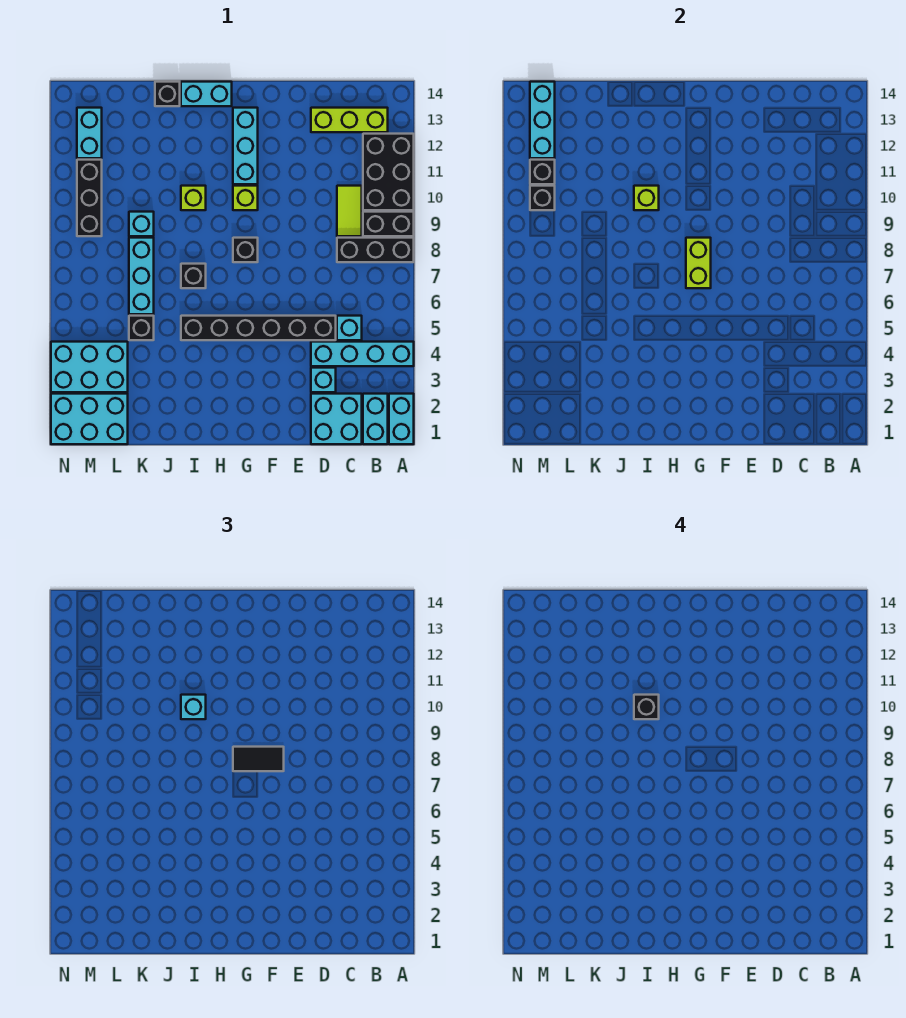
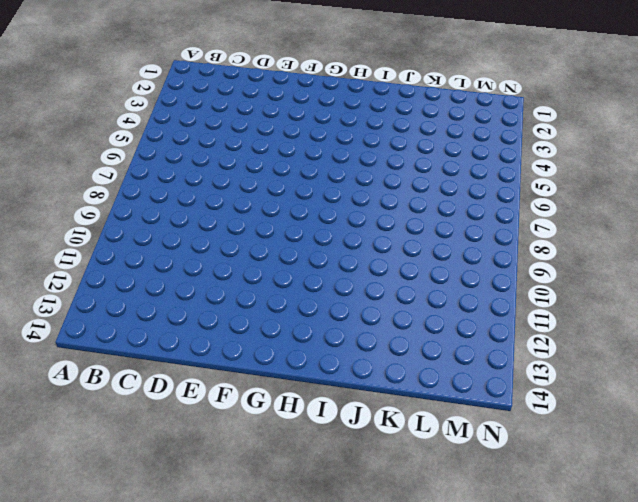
none -> cyan brick A1:A2 level 1
none -> cyan brick A4:D4 level 1
none -> black brick A8:C8 level 1
none -> black brick A9:B9 level 1

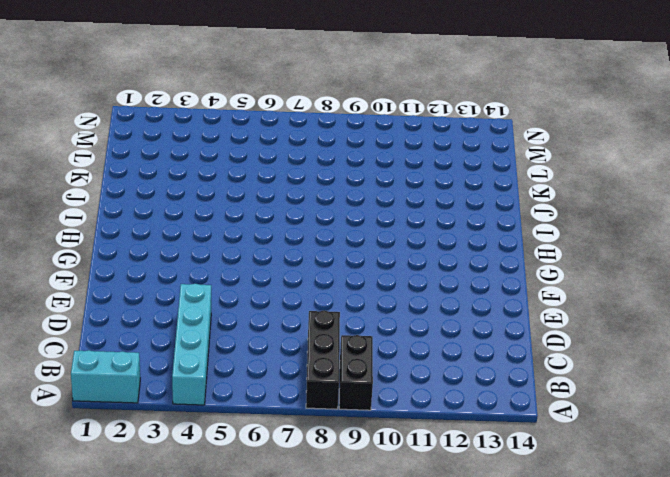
none -> black brick A10:B12 level 1
none -> cyan brick B1:B2 level 1
none -> lime brick B13:D13 level 1
none -> cyan brick C1:D2 level 1

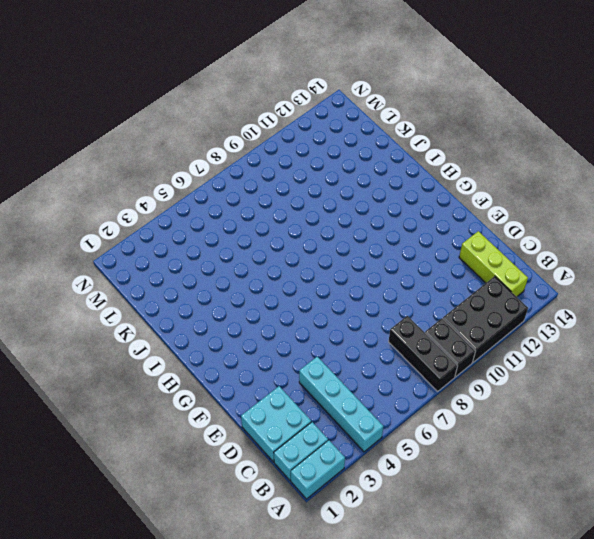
none -> cyan brick C5 level 1
none -> lime tile C9:C10 level 1
none -> cyan brick D3 level 1
none -> black brick D5:I5 level 1

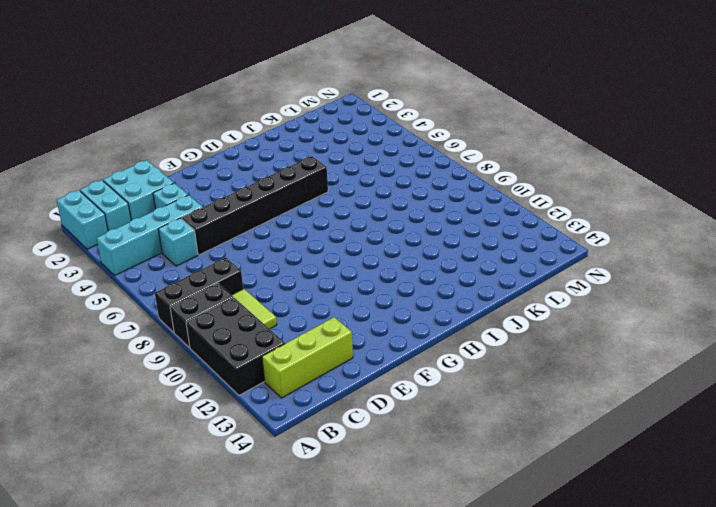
none -> black brick G8 level 1
none -> lime brick G10 level 1
none -> cyan brick G11:G13 level 1
none -> cyan brick H14:I14 level 1

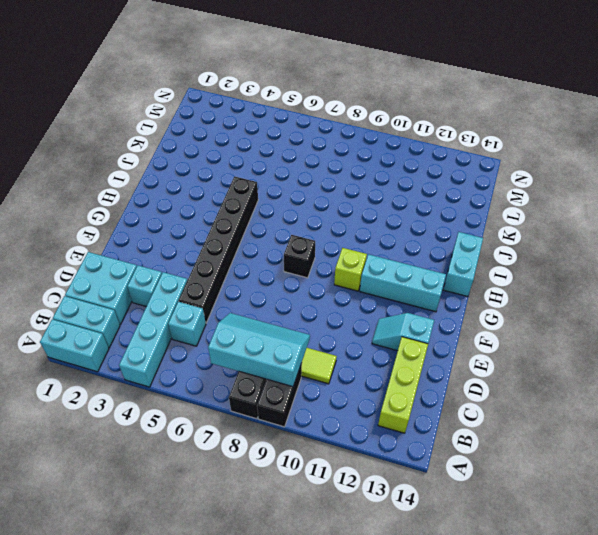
cyan slope B7:C9 level 2 top B -> none
cyan slope E12:E13 level 1 top 13 -> none
none -> black brick A10:B12 level 1
none -> black brick I7 level 1
none -> lime brick I10 level 1
none -> black brick J14 level 1

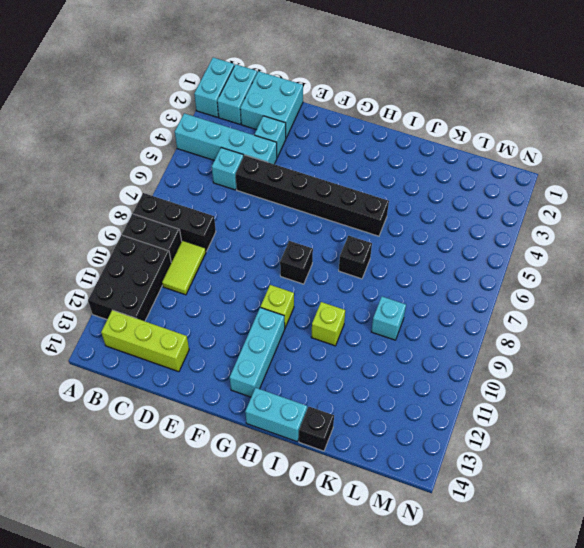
none -> black brick K5 level 1
none -> cyan brick K6:K8 level 1
none -> cyan brick L1:N2 level 1
none -> cyan brick L3:N4 level 1

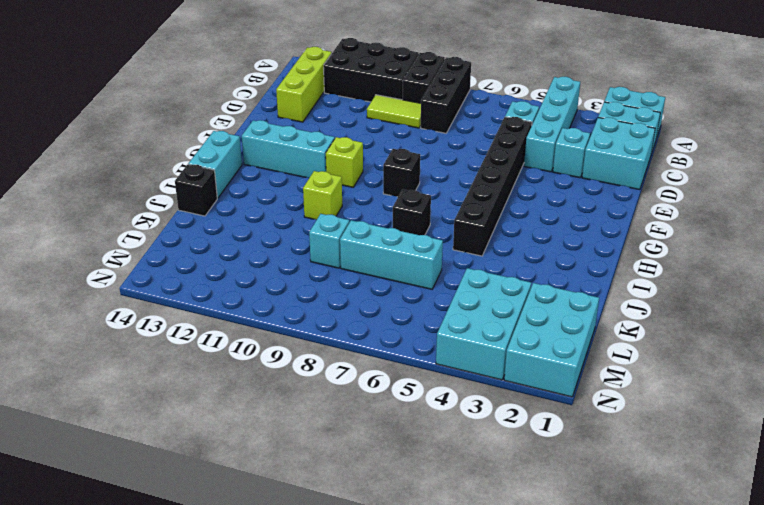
none -> black brick K5 level 1
none -> black brick M9:M11 level 1
none -> cyan brick M12:M13 level 1
none -> lime brick G7:G8 level 2

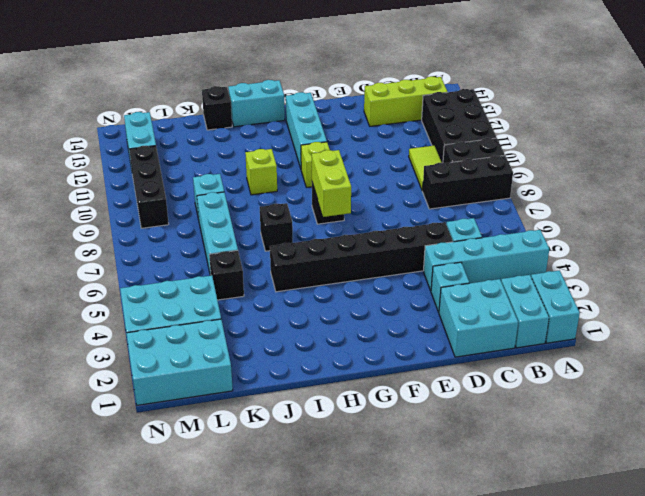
none -> lime brick I10 level 2
none -> black brick M10 level 2
none -> black brick M11 level 2
none -> cyan brick M12:M14 level 2

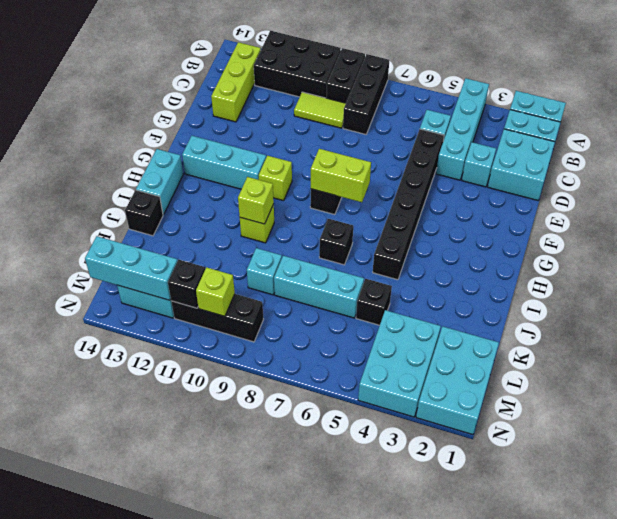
lime brick M10 level 2 -> black brick M10 level 2
none -> black tile F8:G8 level 3
none -> cyan brick I10 level 3
none -> black brick I10 level 4

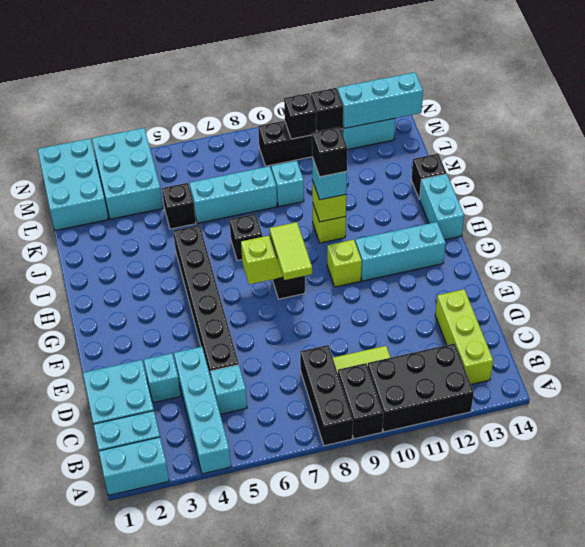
lime tile F8:G8 level 3 -> black tile F8:G8 level 3

